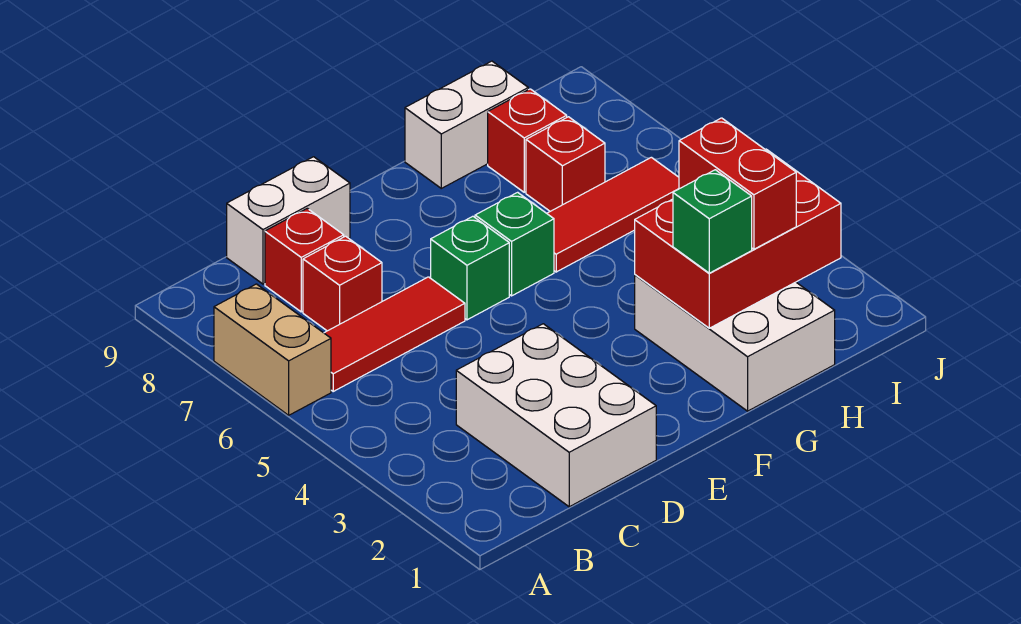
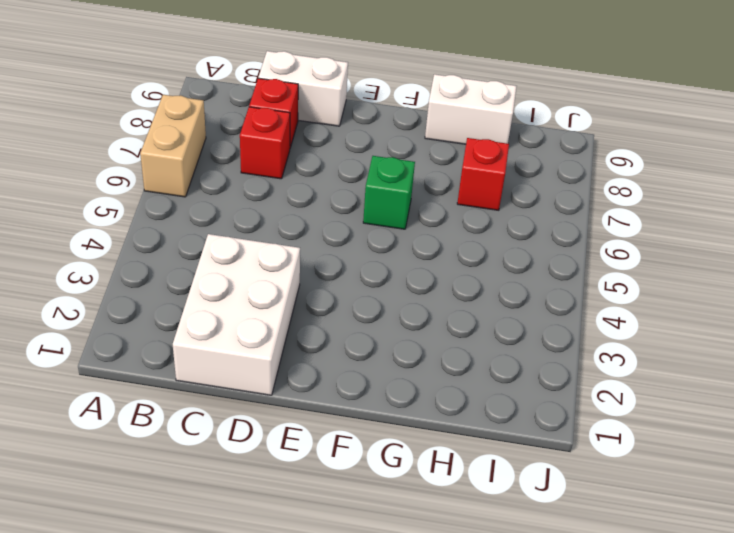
none -> red tile B6:D6 level 1
none -> green brick E6 level 1
none -> white brick G1:H3 level 1

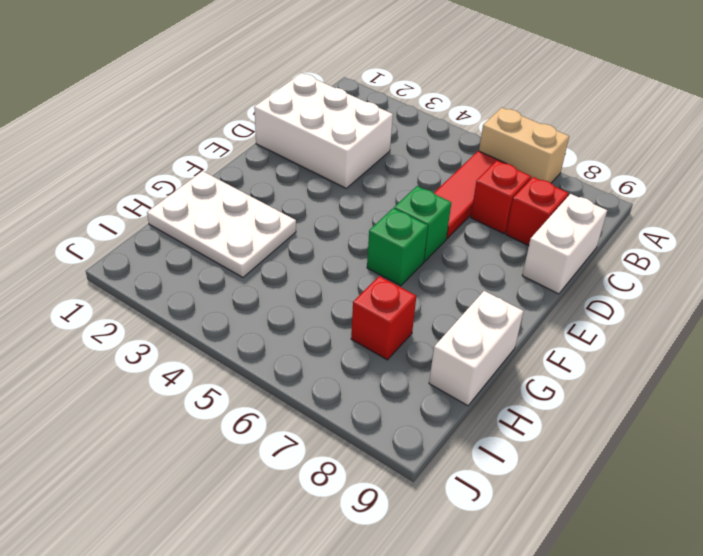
white plate G1:H3 level 1 -> white brick G1:H3 level 1
none -> red tile G6:I6 level 1
none -> red brick H8 level 1
none -> red brick G2:I3 level 2

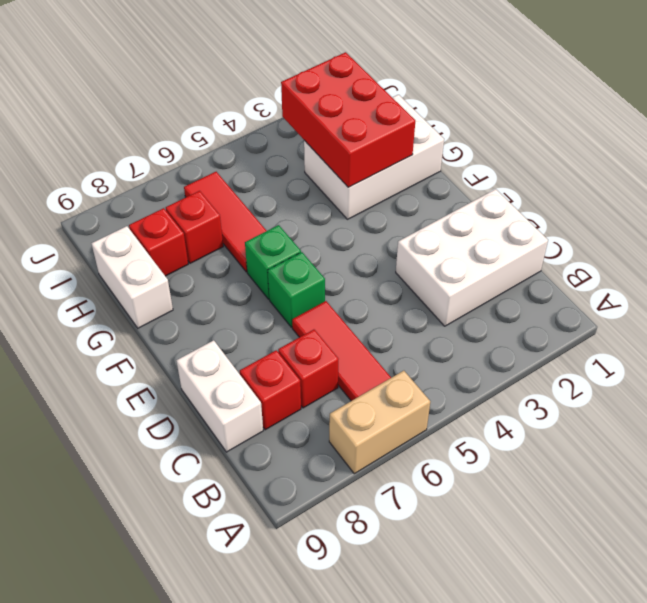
none -> green brick G2 level 3
none -> red brick H2:H3 level 3

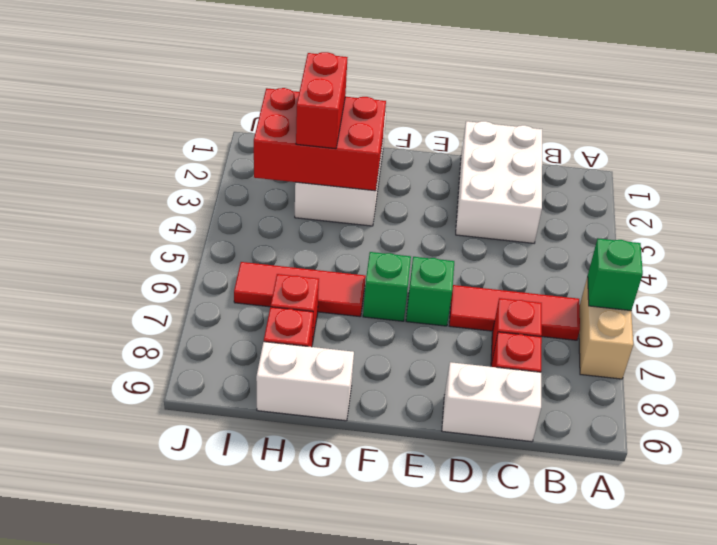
green brick A6 level 2 -> green brick G2 level 3

